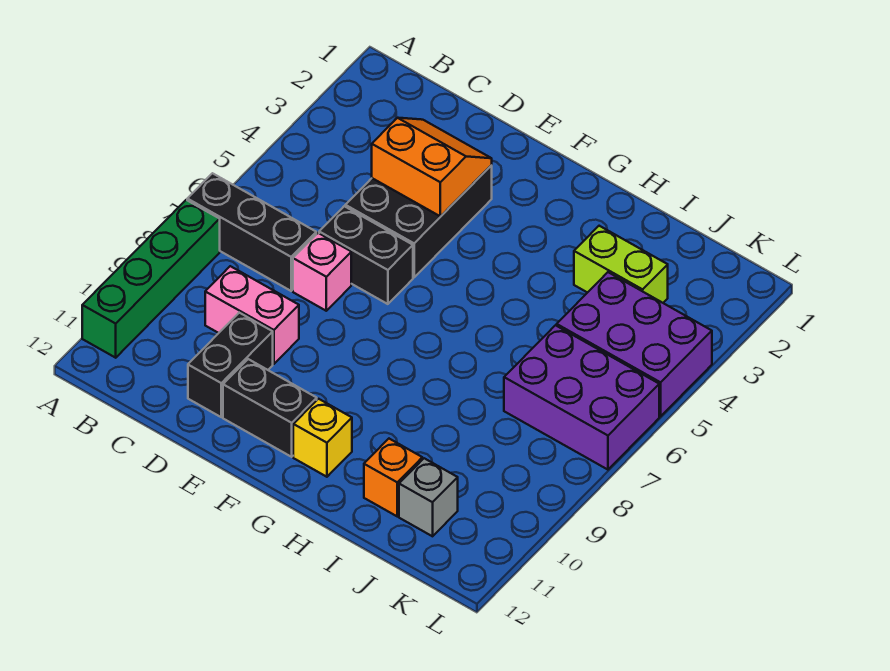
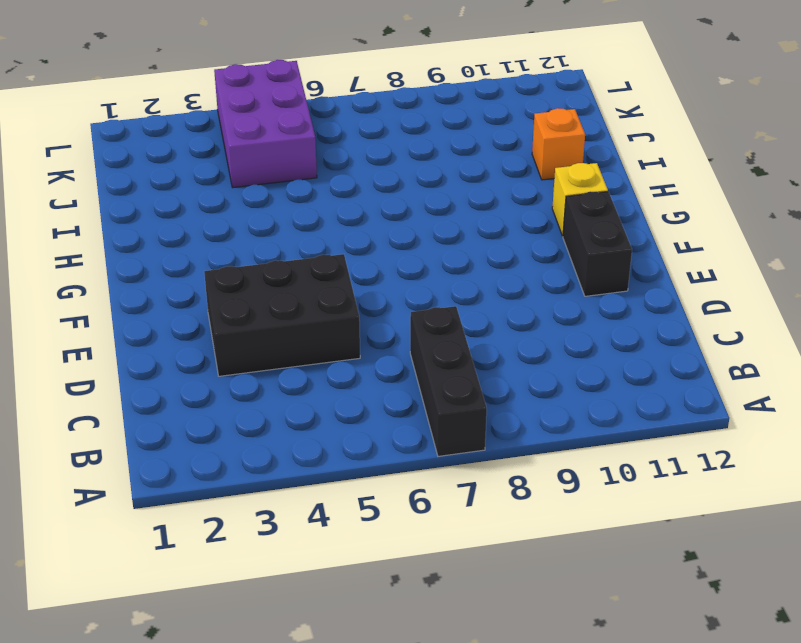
none -> green brick A8:A11 level 1
none -> pink brick C9:D9 level 1
none -> black brick D6:E6 level 1

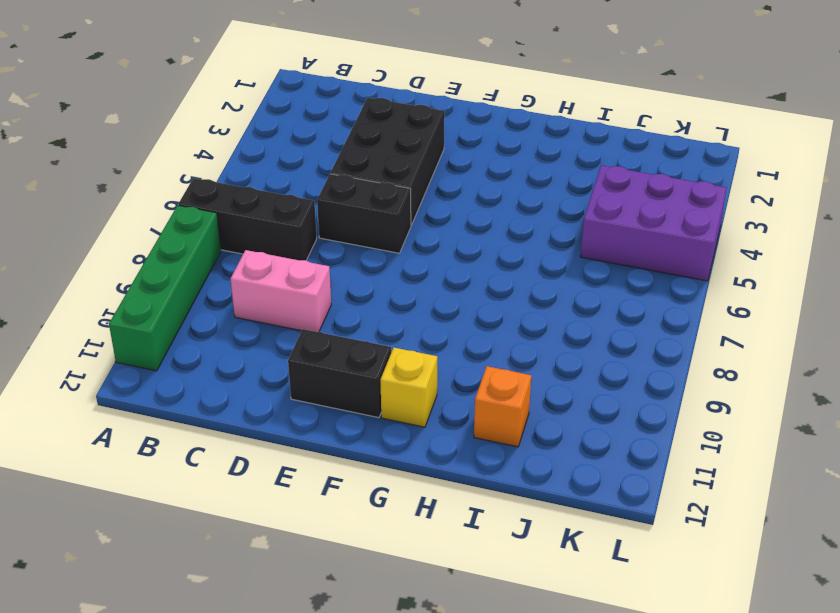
none -> pink brick D7 level 1
none -> black brick D10:D11 level 1
none -> lime brick I3:J3 level 1

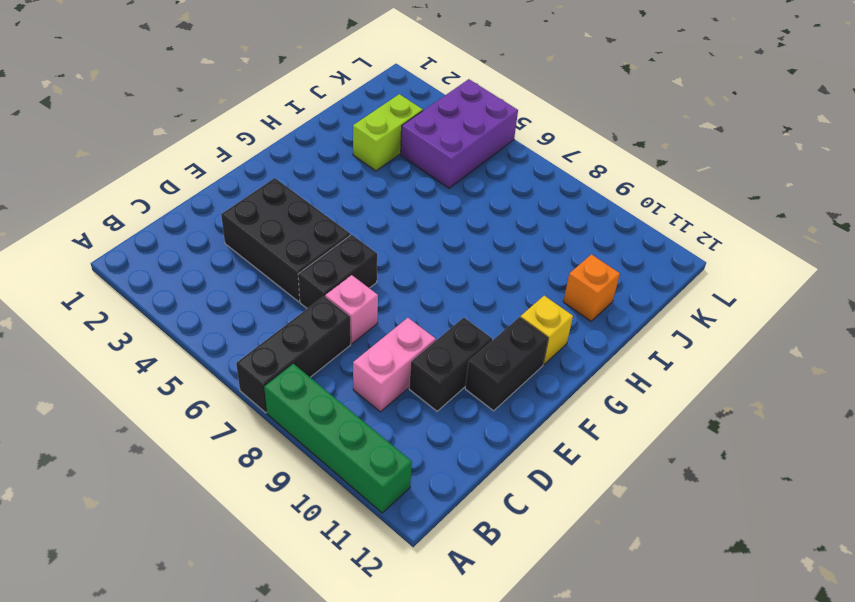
black brick D10:E10 level 1 -> black brick D10:D11 level 1
none -> purple brick J6:L7 level 1
none -> grey brick J11 level 1
none -> orange slope D3:E4 level 2 top 4

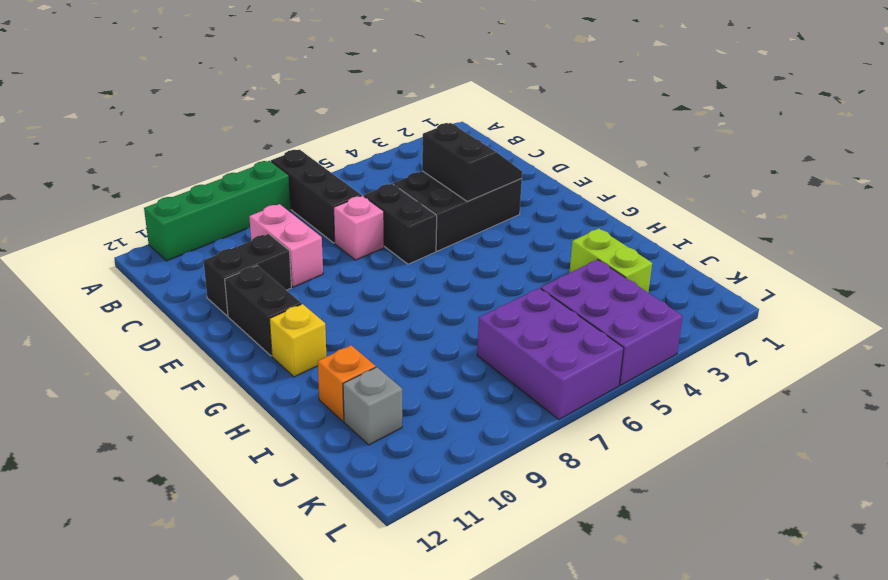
black slope D3:E4 level 2 top 4 -> orange slope D3:E4 level 2 top 4

